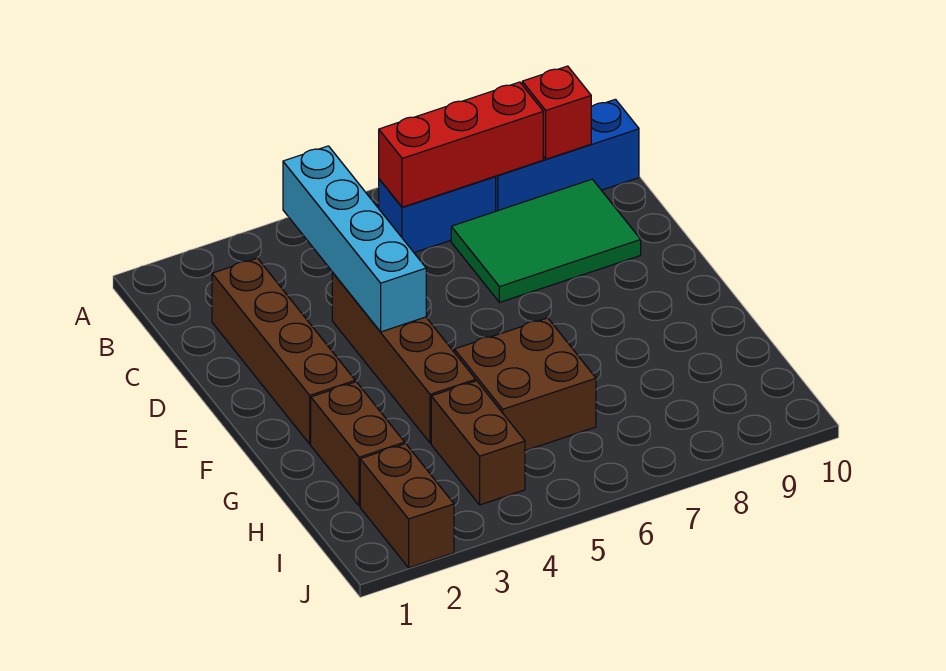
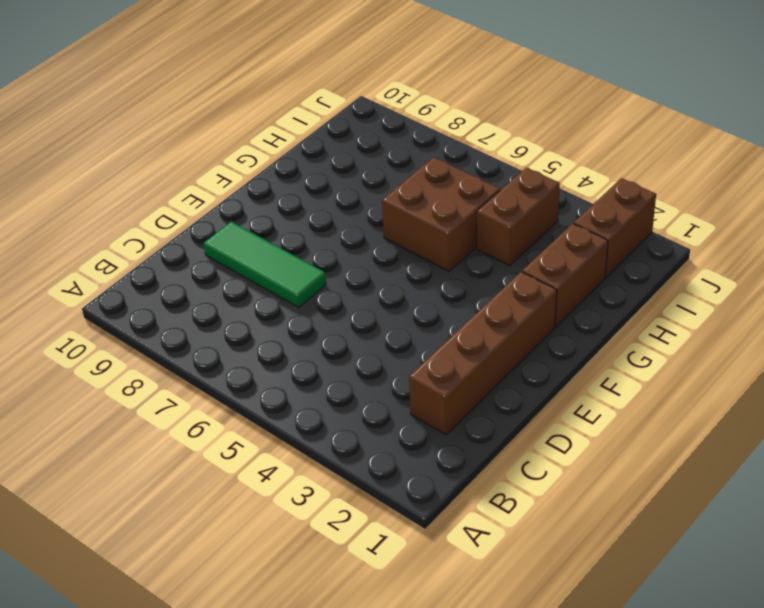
green tile D7:D9 level 1 -> green tile C7:D9 level 1
none -> blue brick B6:B7 level 1
none -> blue brick B8:B10 level 1
none -> brown brick D4:G4 level 1

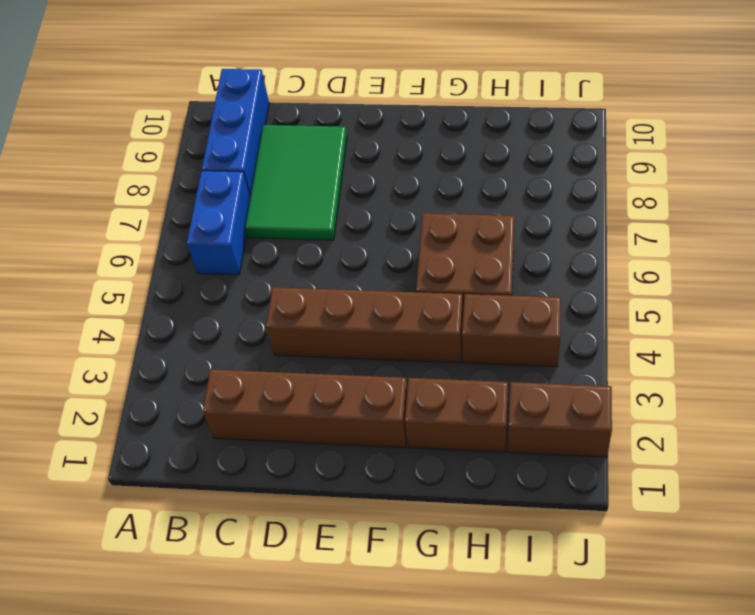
none -> cyan brick B4:E4 level 2
none -> red brick B6:B8 level 2
none -> red brick B9 level 2

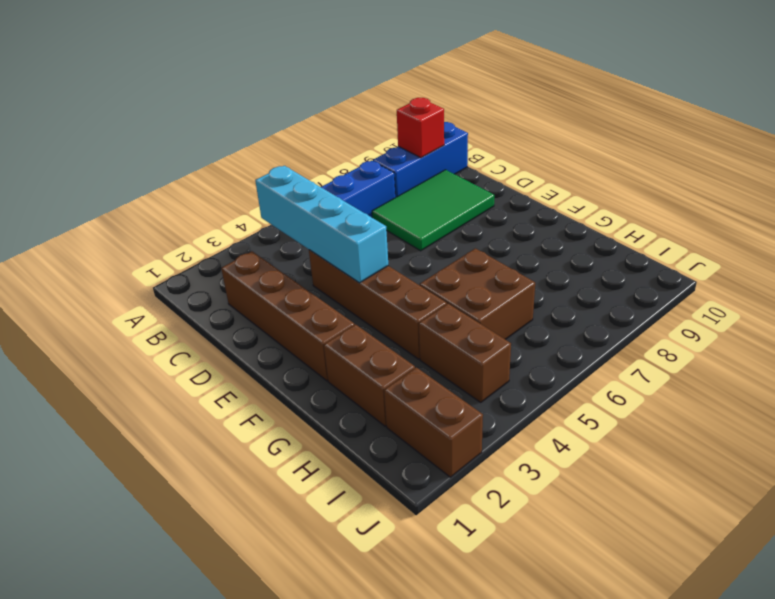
none -> red brick B6:B8 level 2

